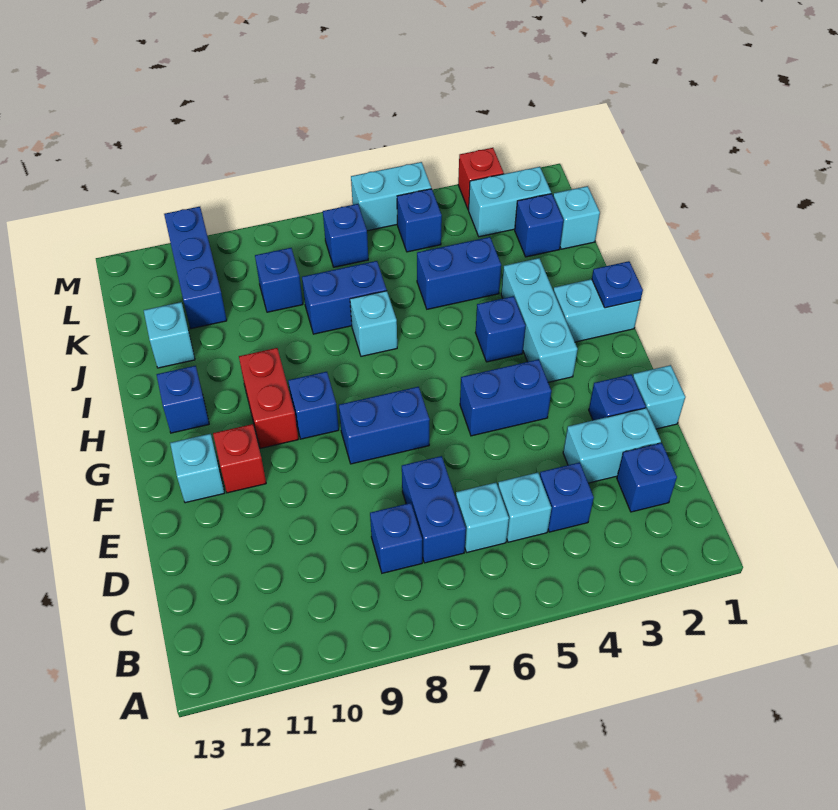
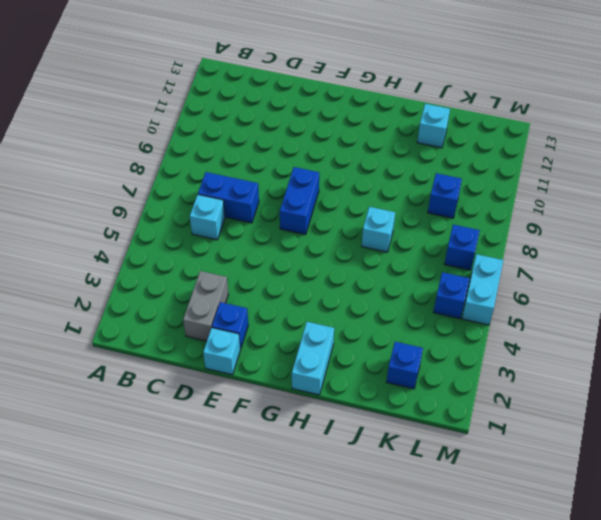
grey brick D2:D3 level 1 -> cyan brick D2:D3 level 1
none -> blue brick C2 level 1
none -> blue brick C4 level 1
none -> cyan brick C5 level 1
none -> blue brick C8 level 1

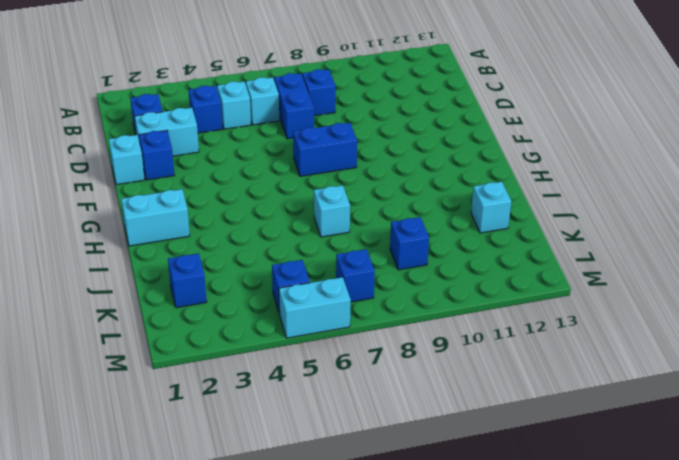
none -> blue brick F4:F5 level 1
none -> red brick F11 level 1
none -> cyan brick F12 level 1
none -> cyan brick G3:I3 level 1

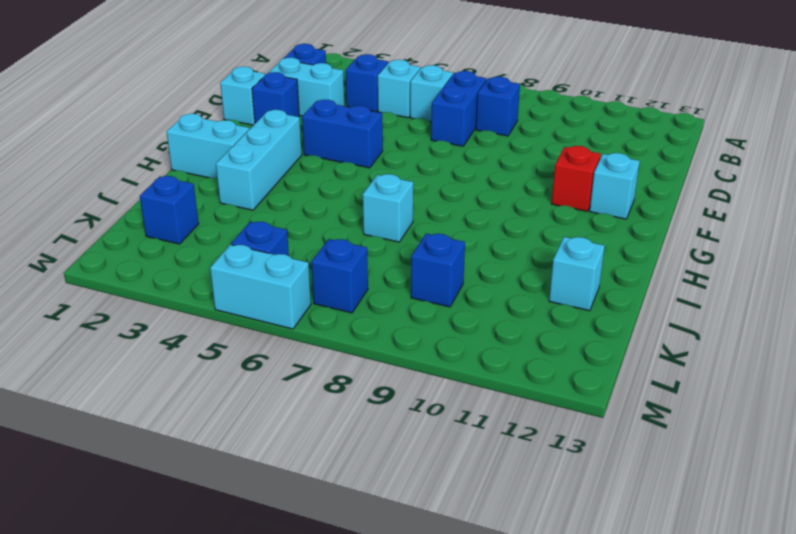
none -> blue brick F7:F8 level 1
none -> blue brick G9 level 1
none -> red brick G10:H10 level 1
none -> blue brick H4 level 1

